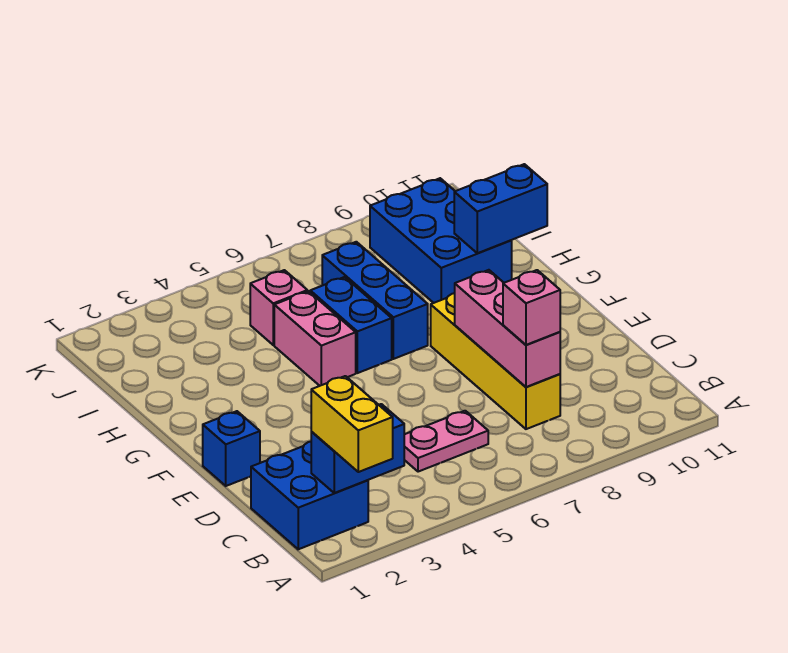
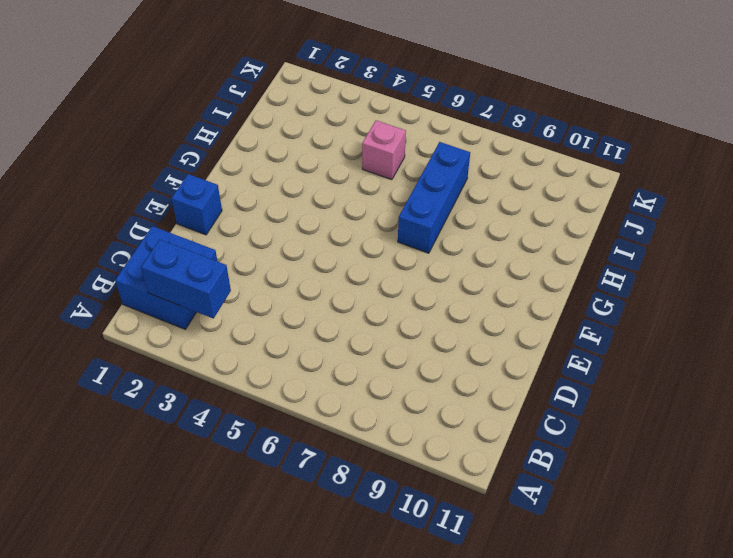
none -> pink plate C5:C6 level 1
none -> yellow brick C8:F8 level 1
none -> pink brick G5:H5 level 1

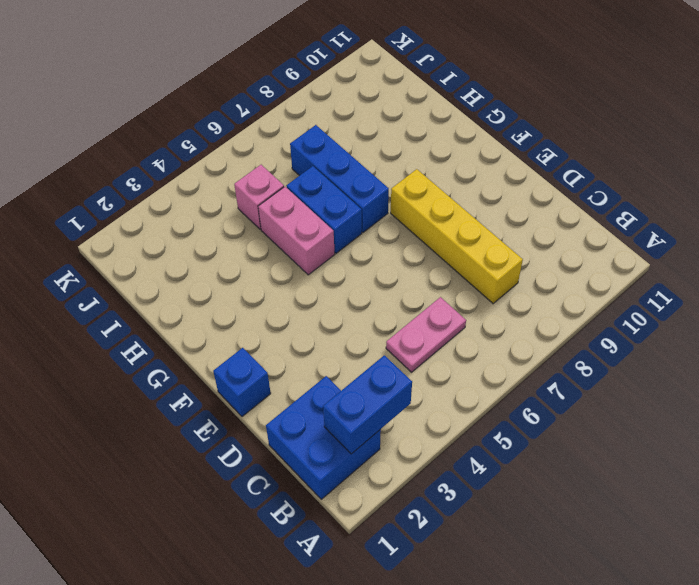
none -> blue brick H9:J10 level 1
none -> pink brick C8:E8 level 2
none -> blue brick H10:H11 level 2

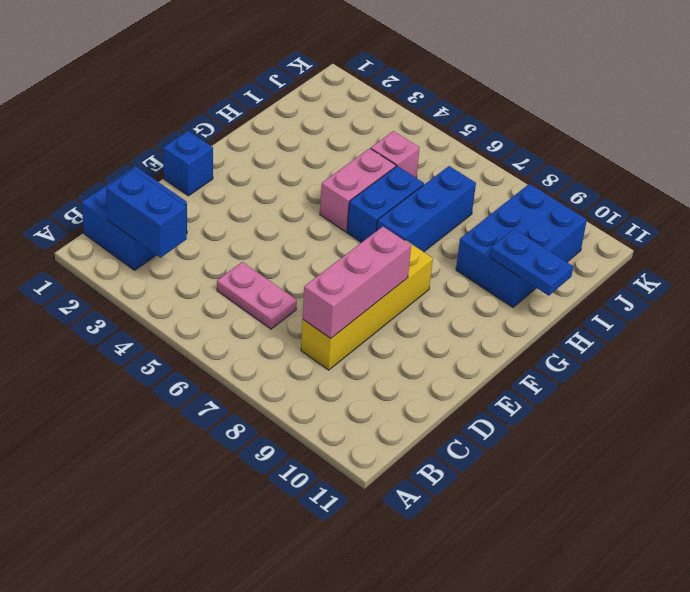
blue plate H10:H11 level 2 -> blue brick H10:H11 level 2
none -> yellow brick A2:B2 level 3
none -> pink brick C8 level 3

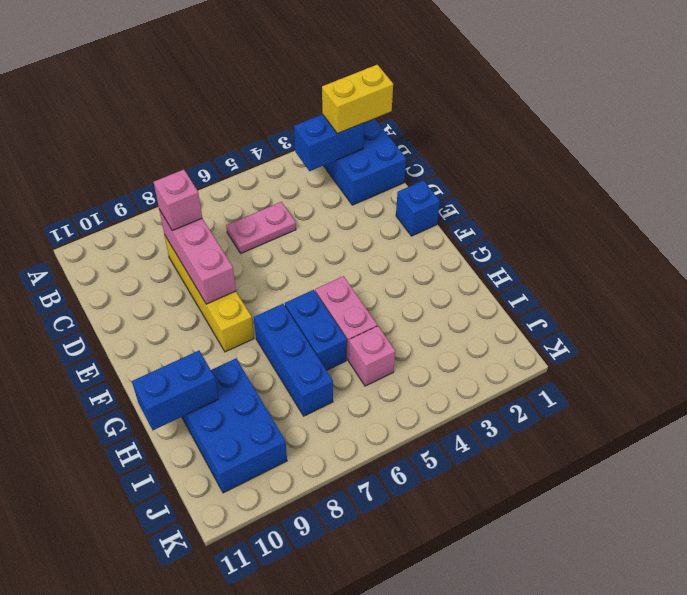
yellow brick B1:B2 level 3 -> yellow brick A2:B2 level 3

